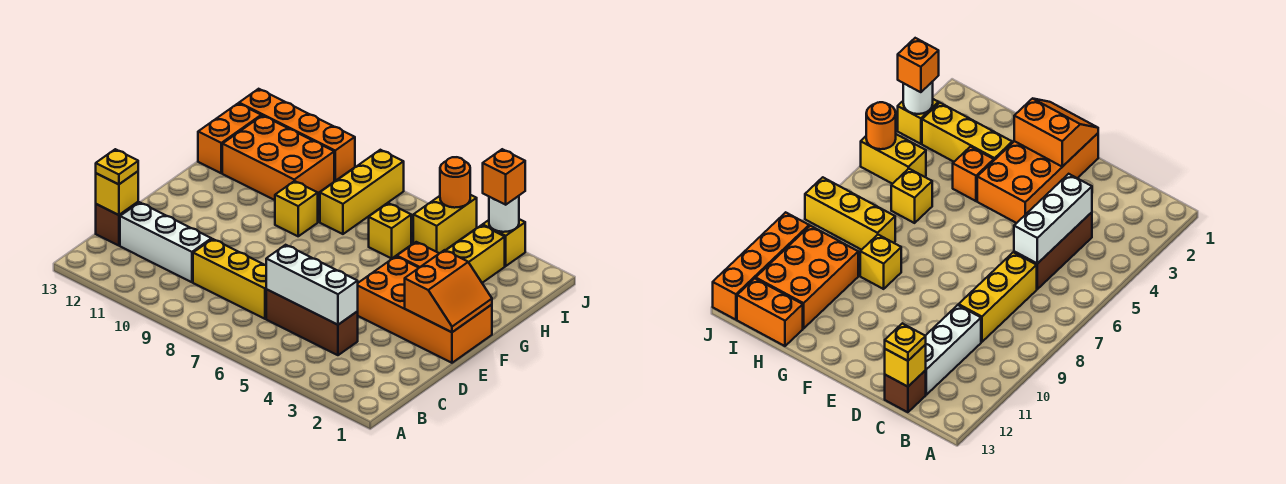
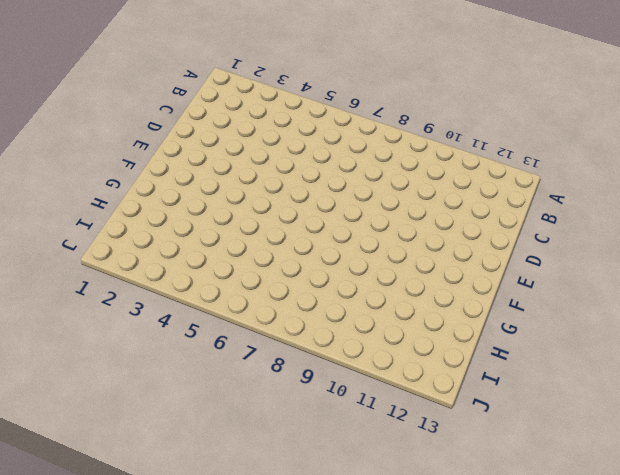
none -> brown brick C4:C6 level 1
none -> yellow brick C7:C9 level 1
none -> white brick C10:C12 level 1

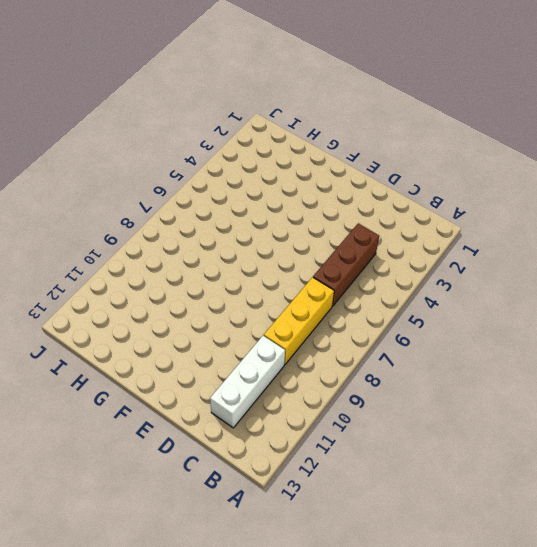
none -> brown brick C13 level 1
none -> orange brick E1:F4 level 1
none -> yellow brick G3:I3 level 1

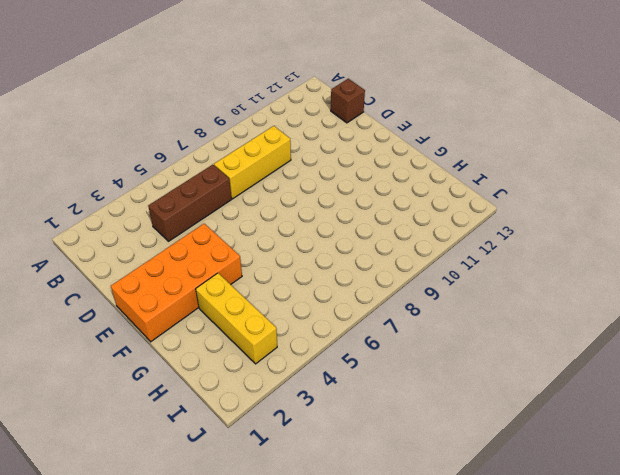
none -> white brick C10:C12 level 1
none -> orange brick G4 level 1
none -> yellow brick G9 level 1

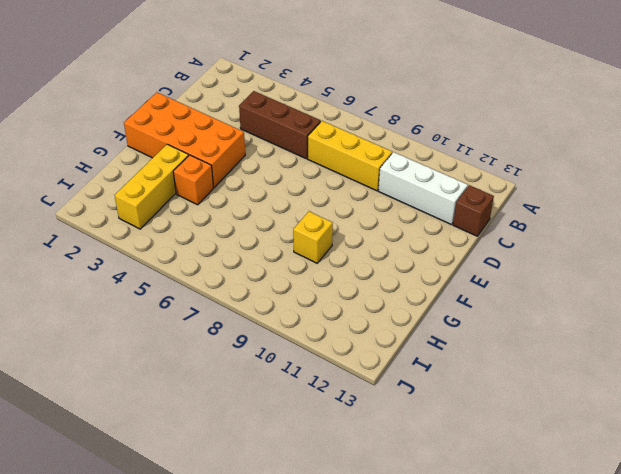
none -> yellow brick H6 level 1
none -> yellow brick H8:J8 level 1
none -> orange brick H10:I12 level 1

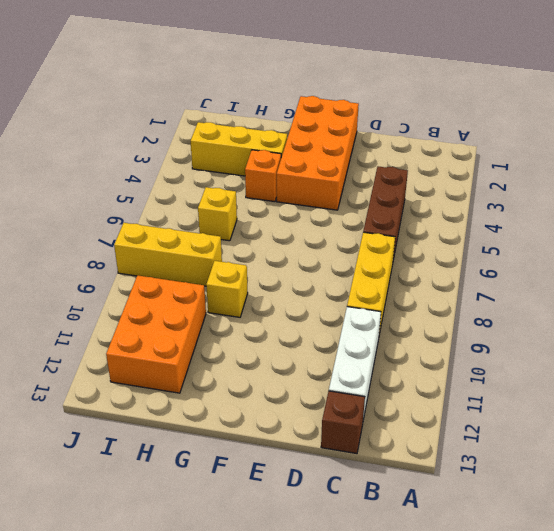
none -> orange brick H13:I13 level 1
none -> yellow brick I5:J5 level 1
none -> yellow brick J3 level 1

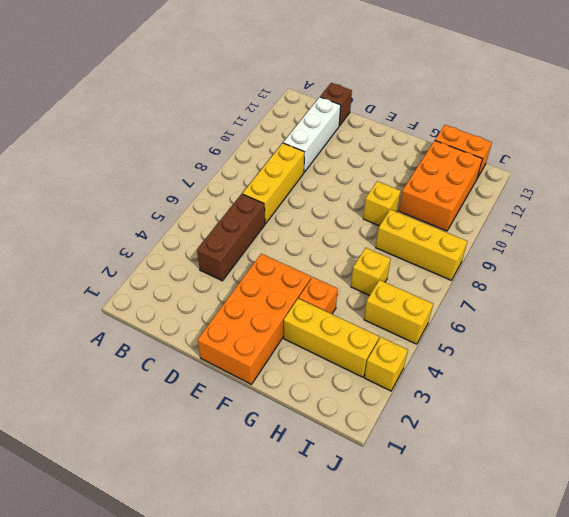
none -> orange brick J10:J13 level 1
none -> white brick C4:C6 level 2
none -> yellow brick C13 level 2

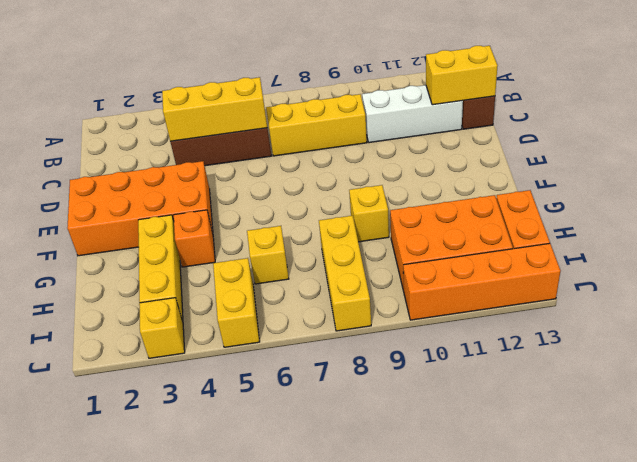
yellow brick C4:C6 level 2 -> white brick C4:C6 level 2
yellow brick C12:C13 level 2 -> yellow brick C13 level 2
none -> orange slope E1:F2 level 2 top 2
none -> white round brick J3 level 2
none -> orange round brick J5 level 2

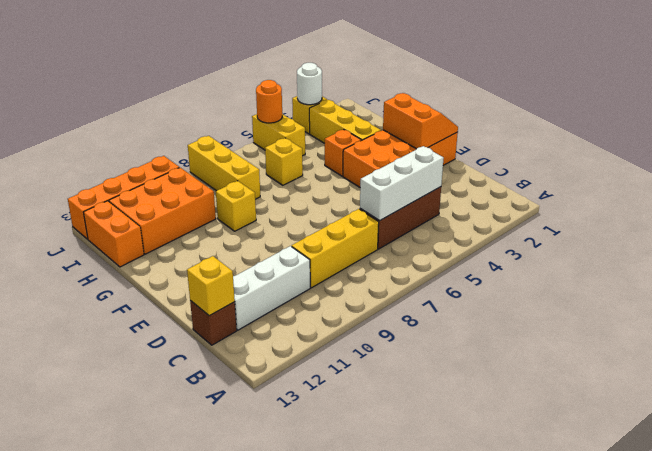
none -> yellow plate C13 level 3
none -> orange brick J3 level 3

